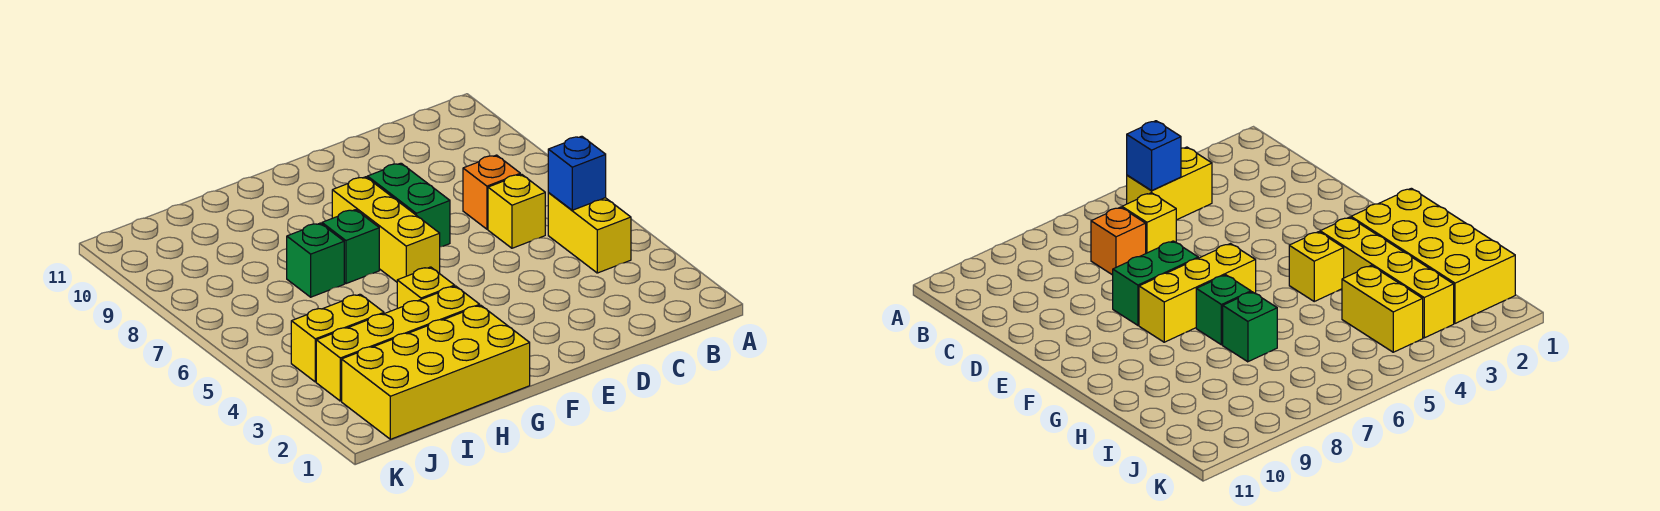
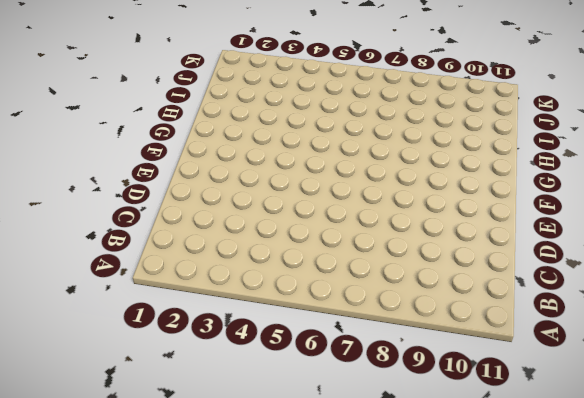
none -> yellow brick B4:B5 level 1
none -> yellow brick C6 level 1
none -> orange brick C7 level 1

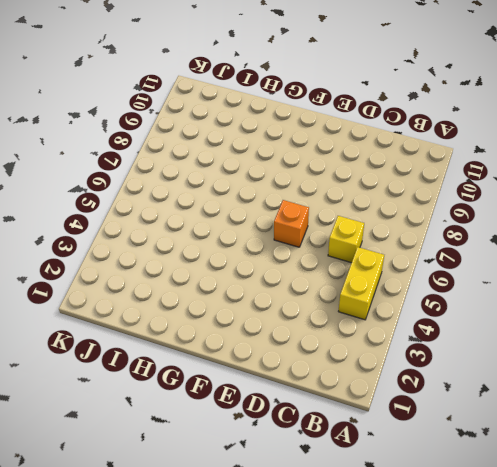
orange brick E6 level 1 -> orange brick C7 level 1
none -> green brick E7:E8 level 1
none -> yellow brick F6:F8 level 1
none -> yellow brick G1:J2 level 1

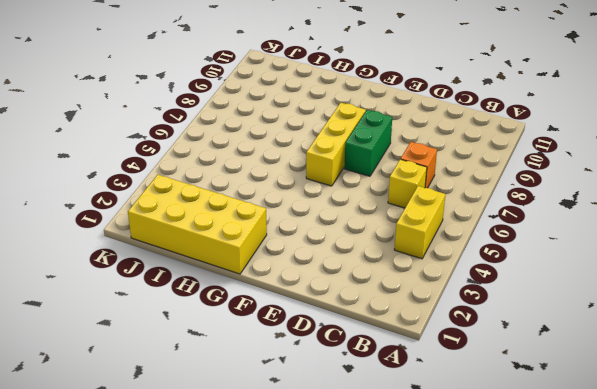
none -> yellow brick G3:J3 level 1
none -> yellow brick G4 level 1
none -> green brick G7 level 1

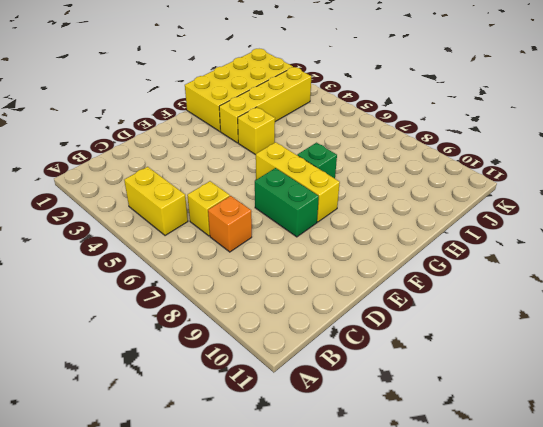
none -> green brick H7 level 1
none -> yellow brick I4:J4 level 1
none -> blue brick B5 level 2

